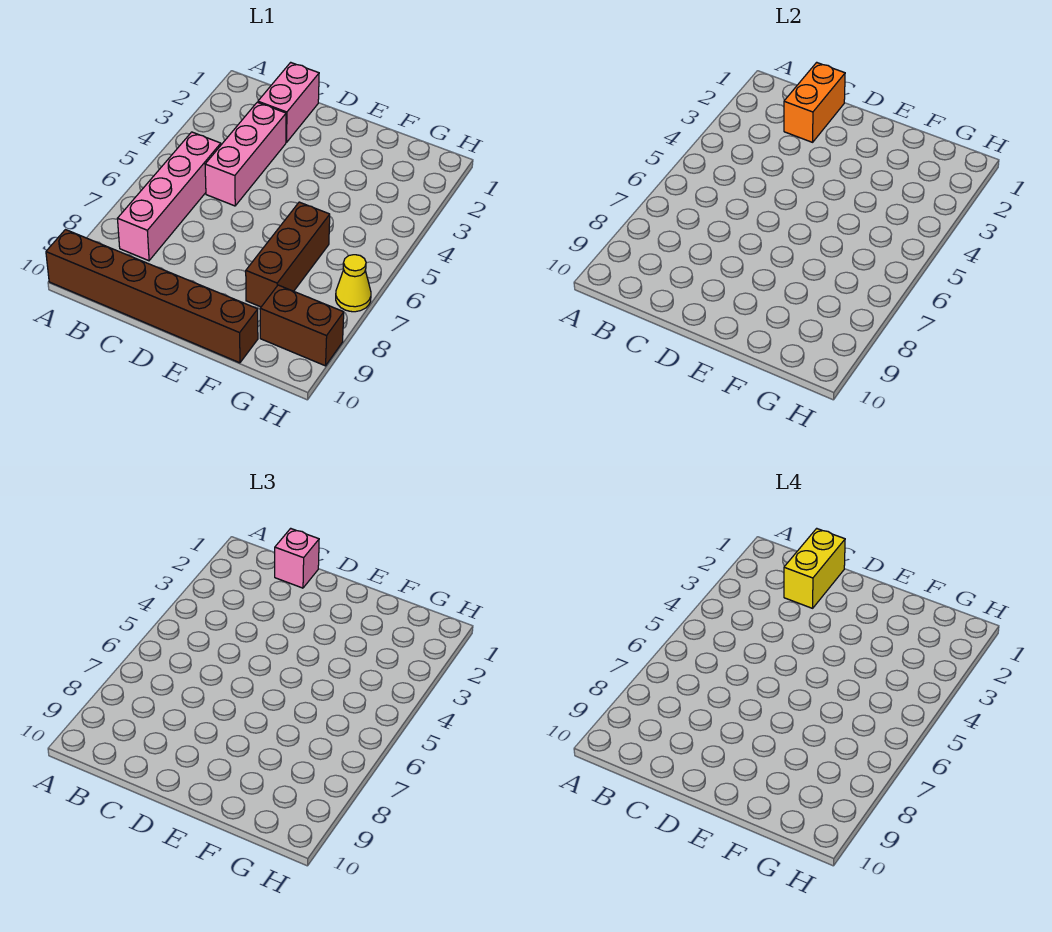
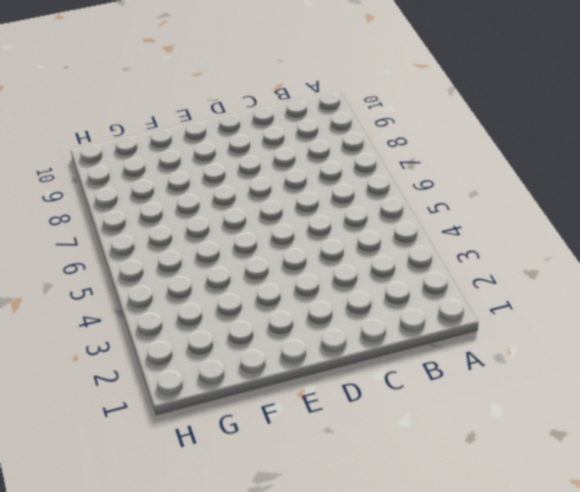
none -> brown brick A10:F10 level 1
none -> pink brick B5:B8 level 1

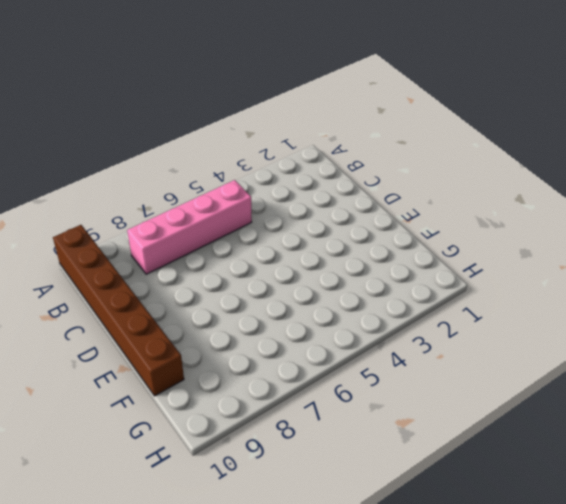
none -> pink brick C1:C2 level 1
none -> pink brick C3:C5 level 1

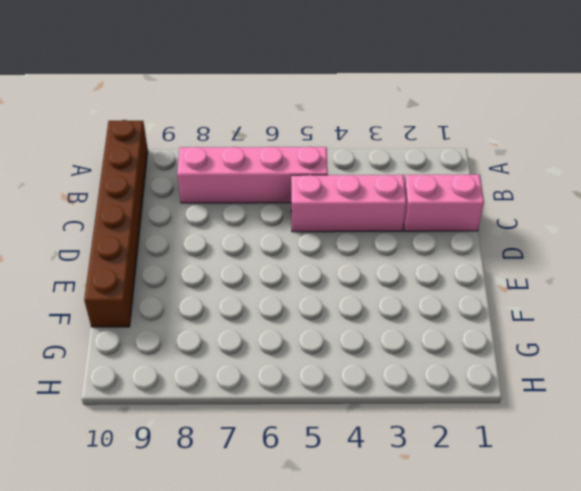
none -> brown brick F6:F8 level 1
none -> brown brick G9:H9 level 1

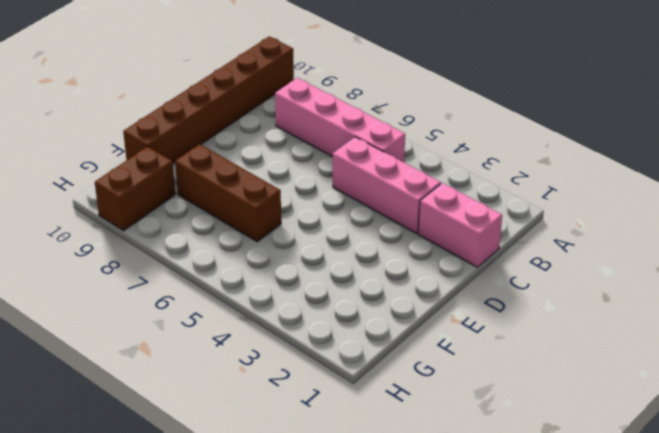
none -> yellow cone H7 level 1
none -> orange brick C1:C2 level 2

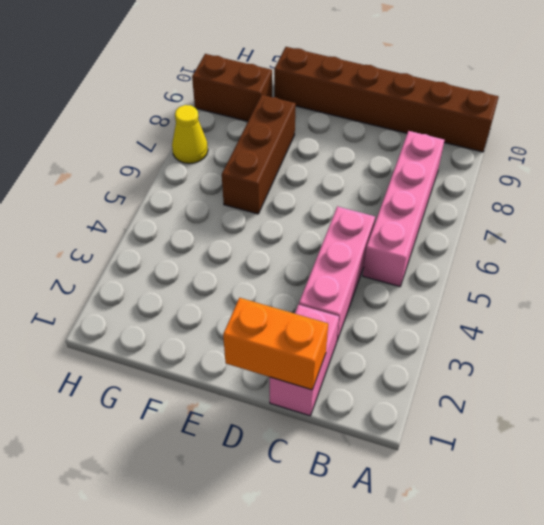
orange brick C1:D1 level 2 -> orange brick C1:C2 level 2
none -> pink brick C1 level 3
none -> yellow brick C1:C2 level 4

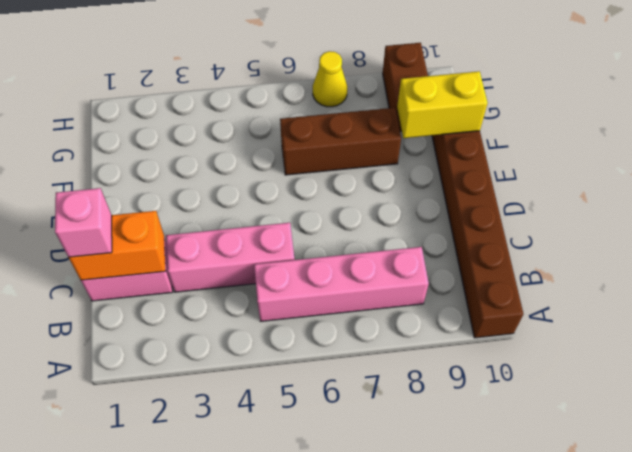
yellow brick F9:F10 level 2 -> yellow brick C1:C2 level 4

